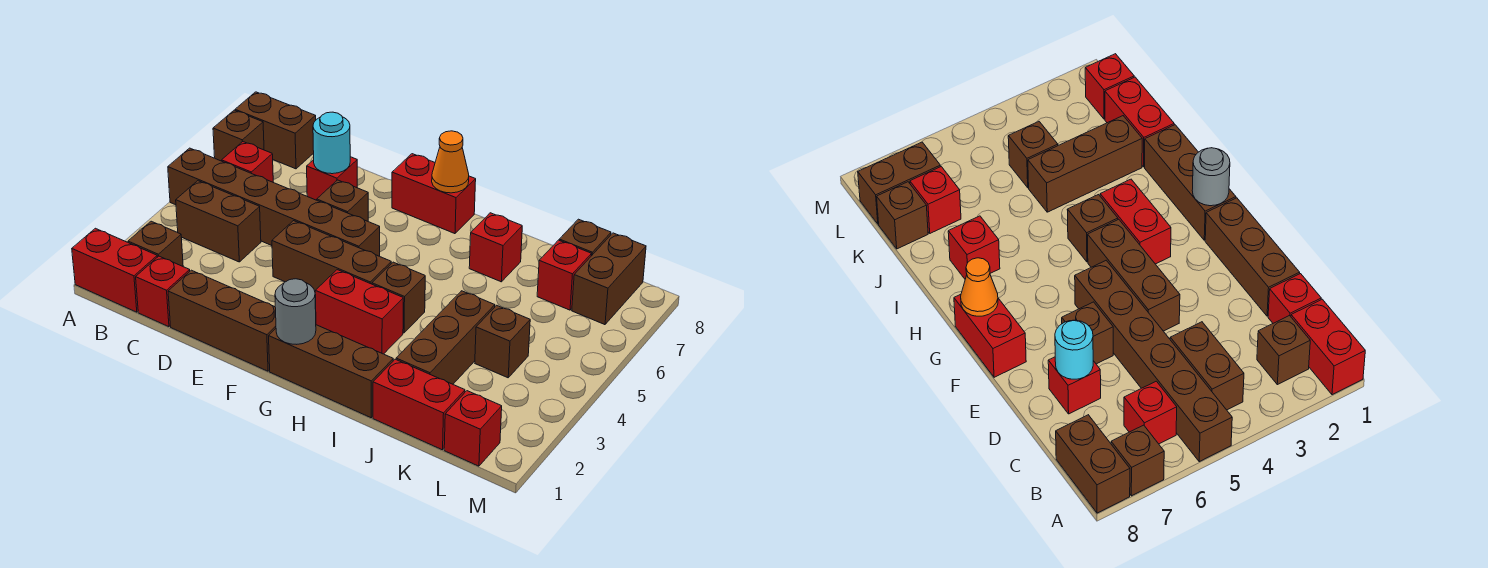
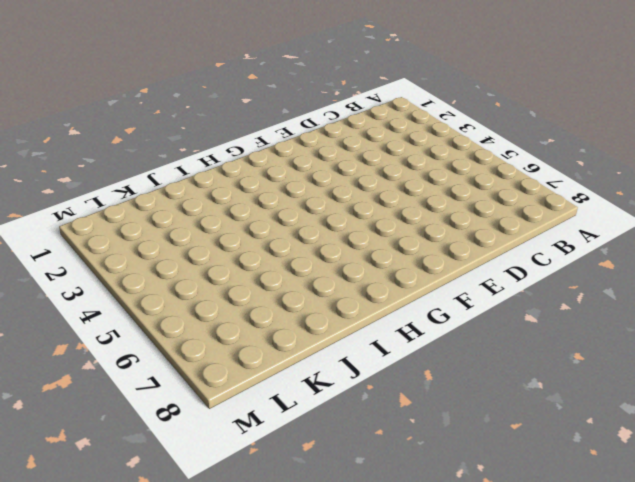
none -> red brick A1:B1 level 1
none -> brown brick A5:F5 level 1
none -> brown brick A7 level 1

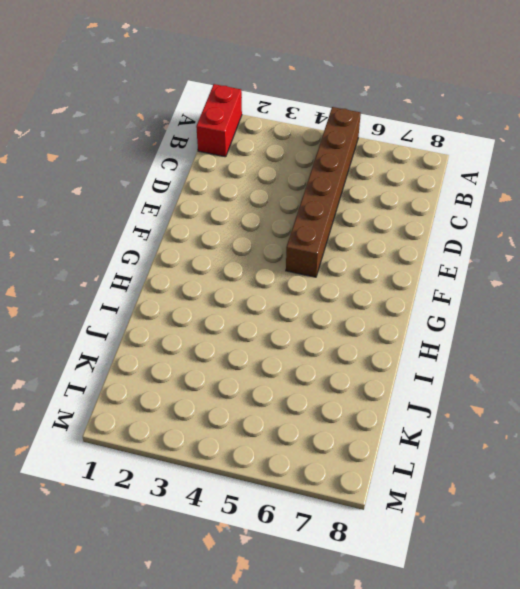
none -> brown brick A7 level 1
none -> brown brick A8:B8 level 1
none -> brown brick B2 level 1

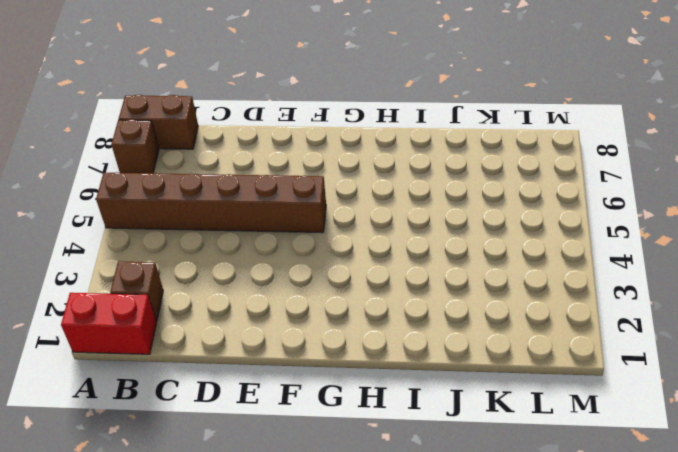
none -> brown brick B4:C4 level 1
none -> red brick B6 level 1
none -> red brick C1 level 1

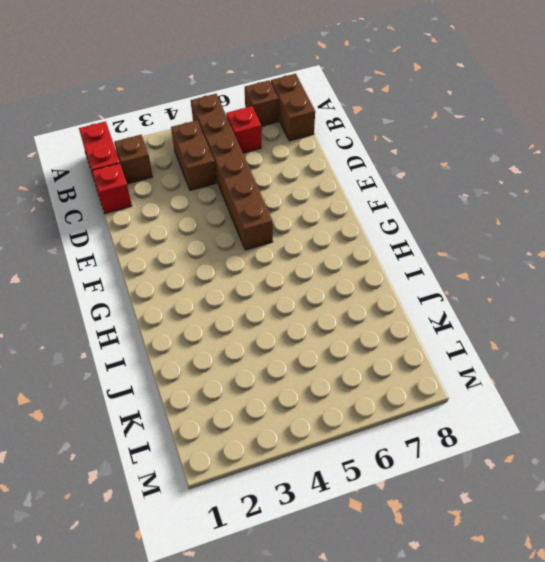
none -> brown brick D1:F1 level 1
none -> red brick D7 level 1
none -> brown brick E4:G4 level 1

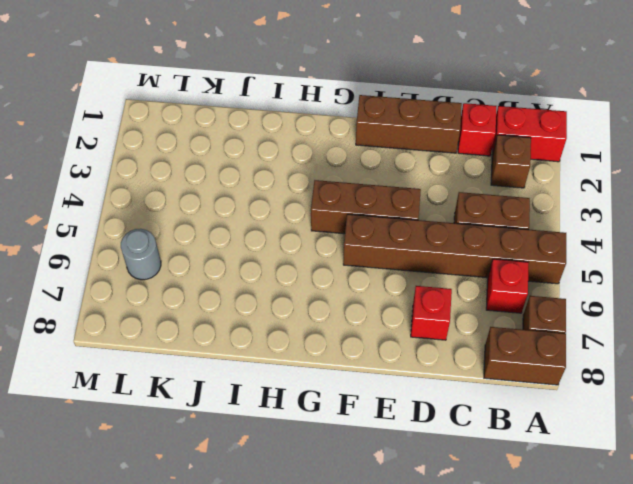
grey round brick L6 level 1 -> grey round brick G1 level 2
none -> brown brick E6 level 1
none -> red brick F8:G8 level 1
none -> brown brick G1:I1 level 1

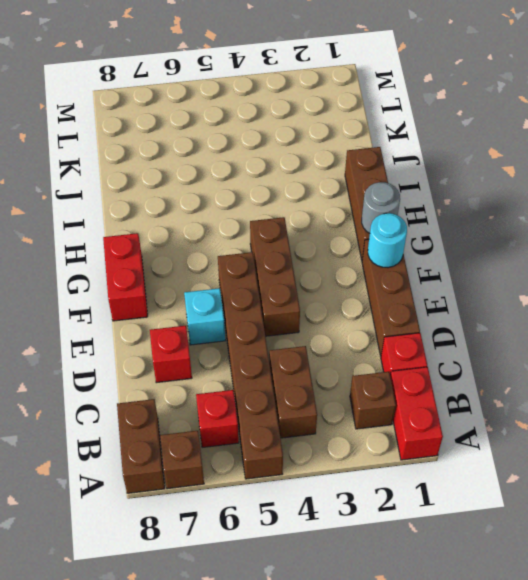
cyan brick E6 level 1 -> brown brick E6 level 1
cyan round brick F1 level 2 -> cyan round brick D7 level 2
none -> red brick G3:H3 level 1
none -> brown brick H4 level 1
none -> red brick I7 level 1

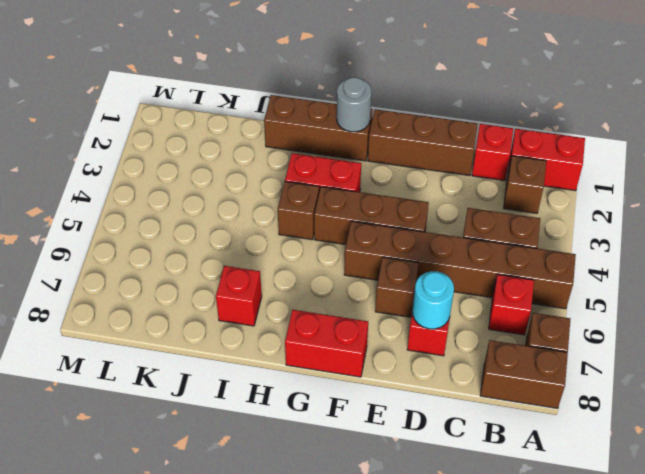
none -> red brick J1:K1 level 1
none -> brown brick J2:J4 level 1
none -> brown brick K4 level 1

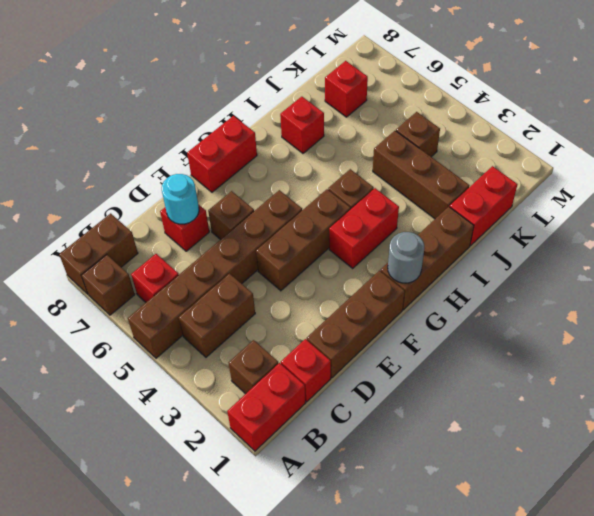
none -> brown brick K8 level 1
none -> red brick L1 level 1
none -> brown brick L7:L8 level 1

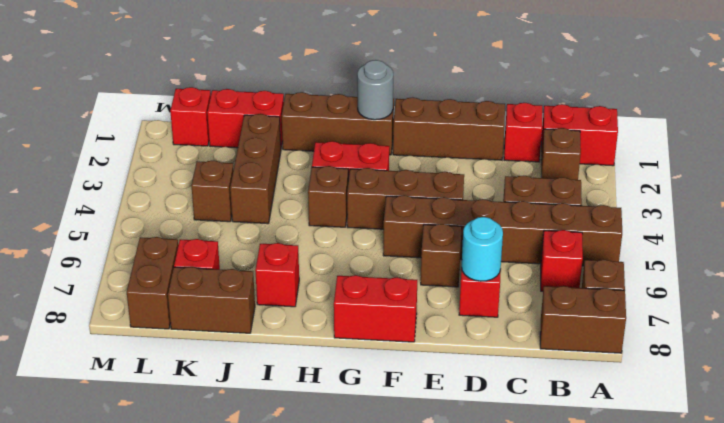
brown brick J8:K8 level 1 -> brown brick K8 level 1
none -> orange cone G8 level 2

